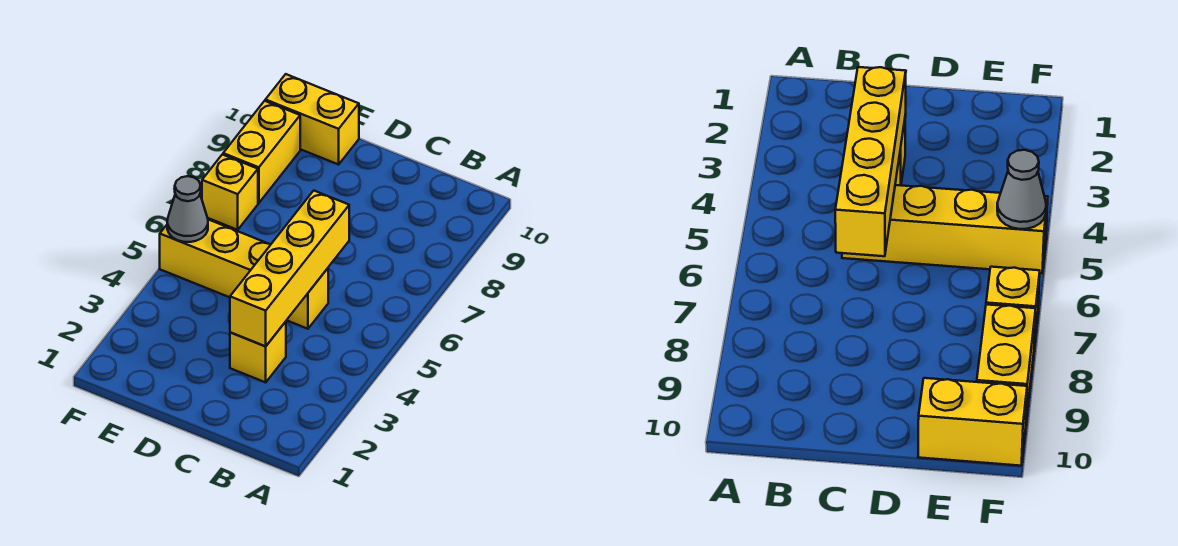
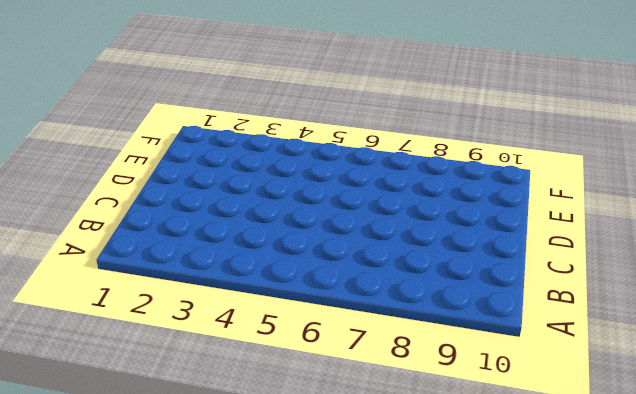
none -> yellow brick C3 level 1
none -> yellow brick C5:F5 level 1

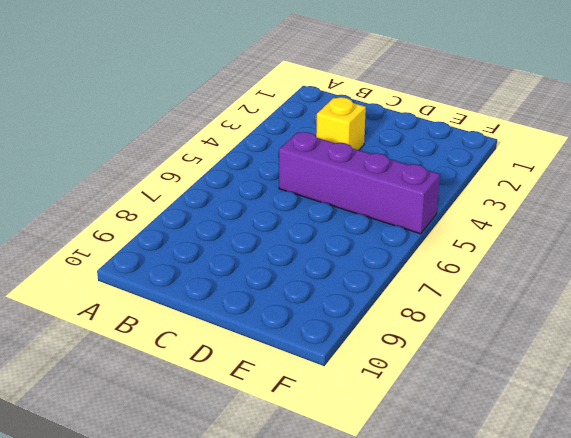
purple brick C5:F5 level 1 -> yellow brick C5:F5 level 1
none -> yellow brick E10:F10 level 1
none -> yellow brick F7 level 1

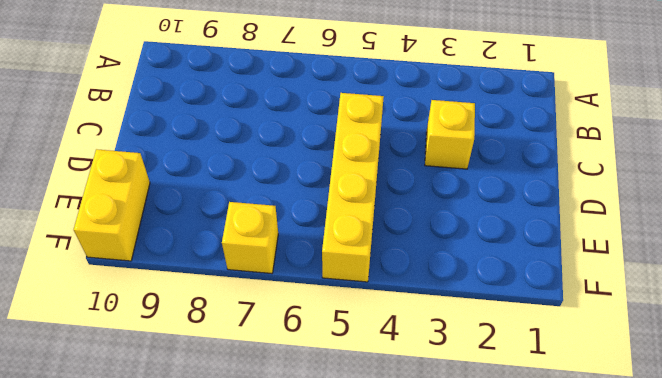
none -> yellow brick F8:F9 level 1
none -> yellow brick C3:C6 level 2

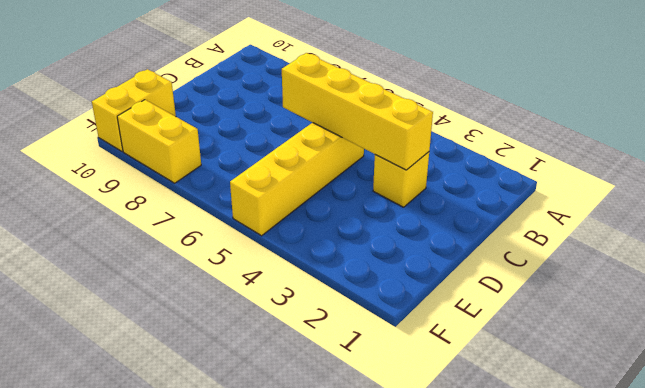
none -> yellow brick F7 level 1
none -> grey cone F5 level 2

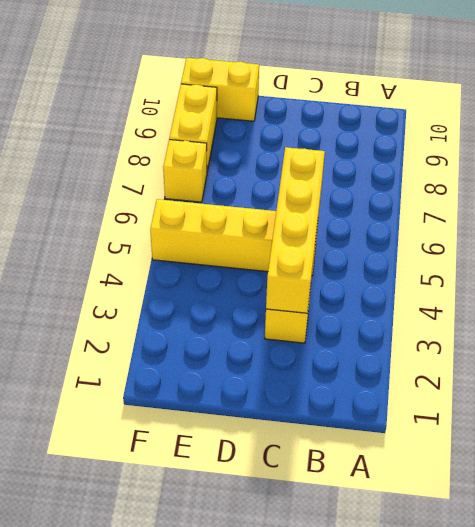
none -> grey cone F5 level 2

